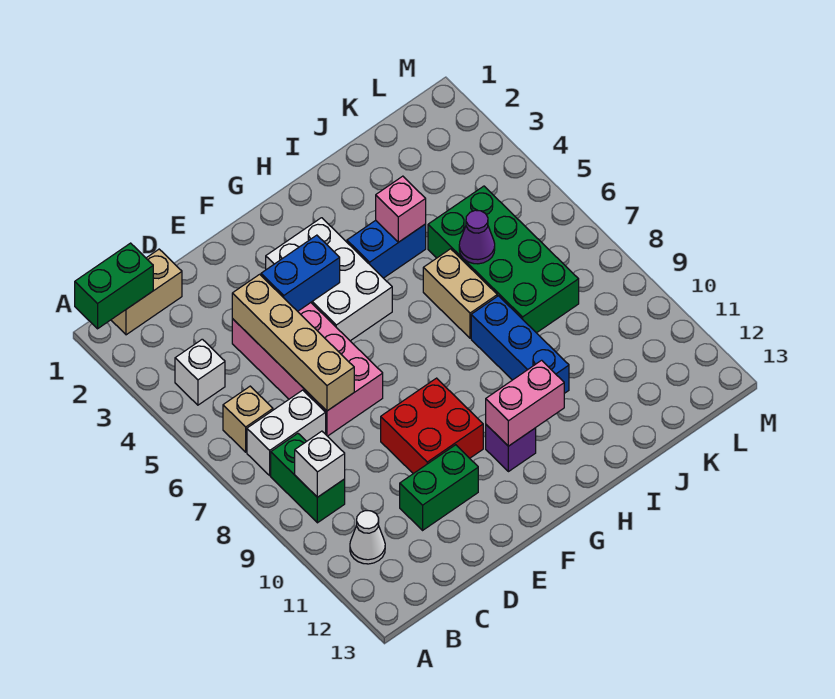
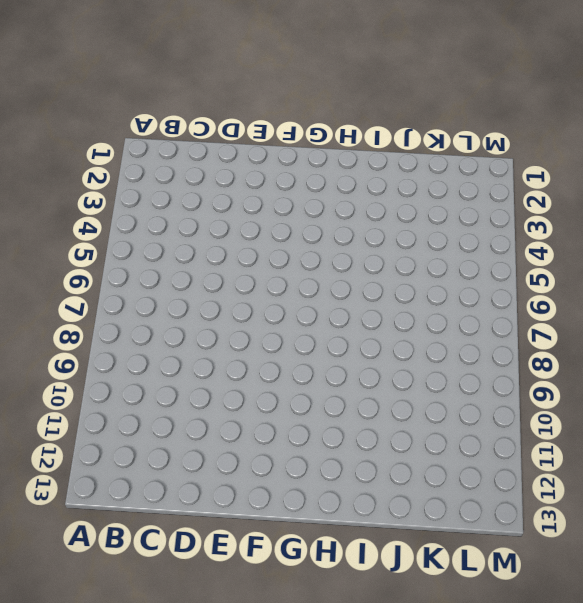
none -> tan brick B1:C1 level 1
none -> white brick B4 level 1
none -> tan brick B6 level 1

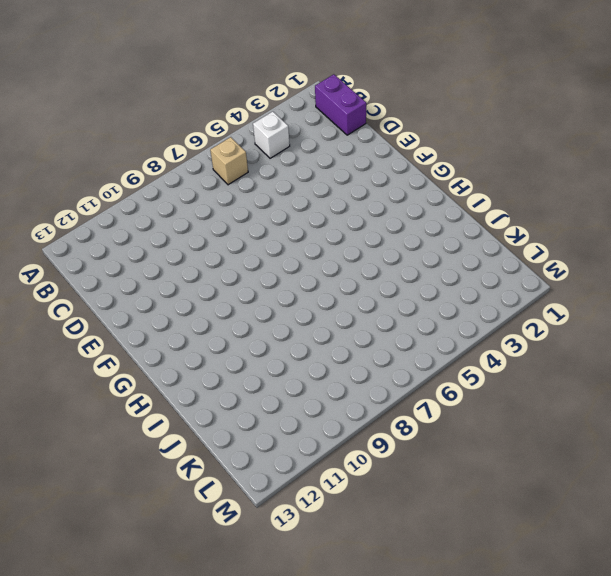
purple brick B1:C1 level 1 -> tan brick B1:C1 level 1
none -> white brick B7:C7 level 1
none -> green brick B8:B9 level 1
none -> white cone B11 level 1

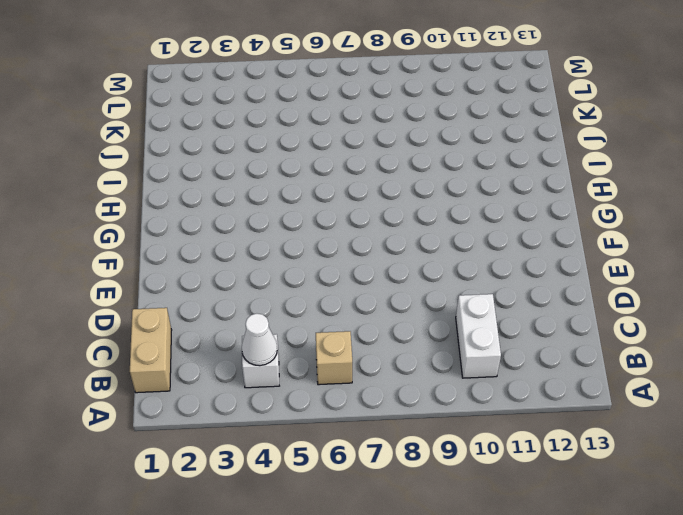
white cone B4 level 2 -> white cone B11 level 1
white brick B10:C10 level 1 -> white brick B7:C7 level 1
none -> green brick B8:B9 level 1
none -> pink brick D4:E7 level 1
none -> green brick D11:E11 level 1

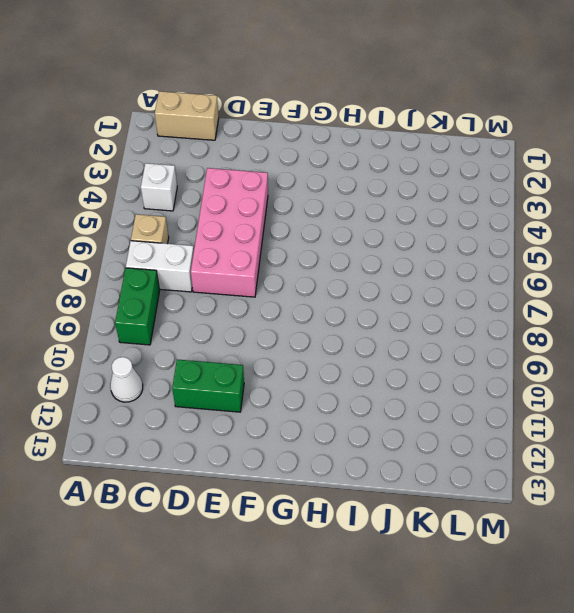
none -> red brick E9:F10 level 1
none -> white brick F3:G5 level 1
none -> purple brick G11 level 1

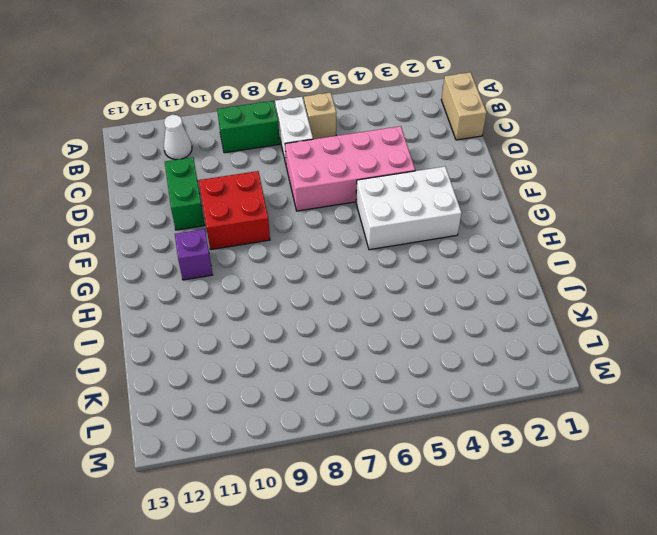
none -> white brick B4 level 1
none -> blue brick H4:I4 level 1
none -> tan brick I6:I7 level 1

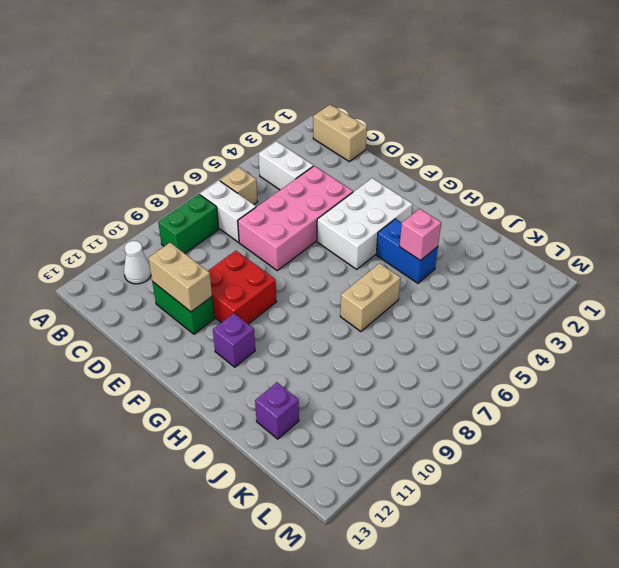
white brick B4:C4 level 1 -> white brick B4 level 1
tan brick D11:E11 level 2 -> none
purple brick J12 level 1 -> none
none -> blue brick I8:I10 level 1
none -> green brick J5:K8 level 1
none -> green brick A1:B1 level 2

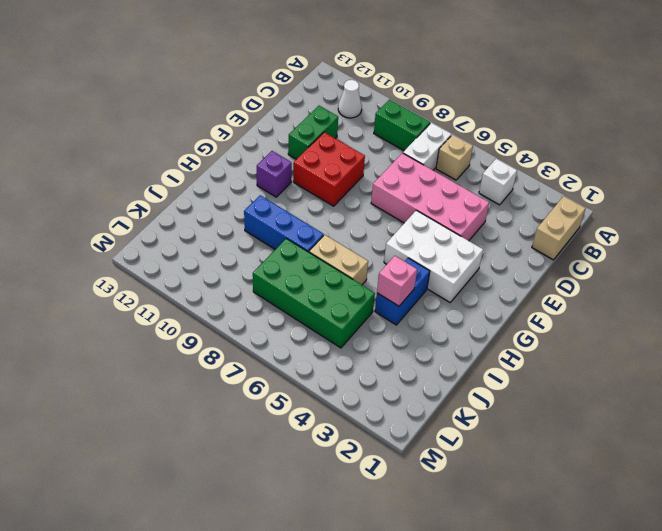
none -> green brick A1:B1 level 2
none -> white brick B9 level 2
none -> tan brick D4:D7 level 2

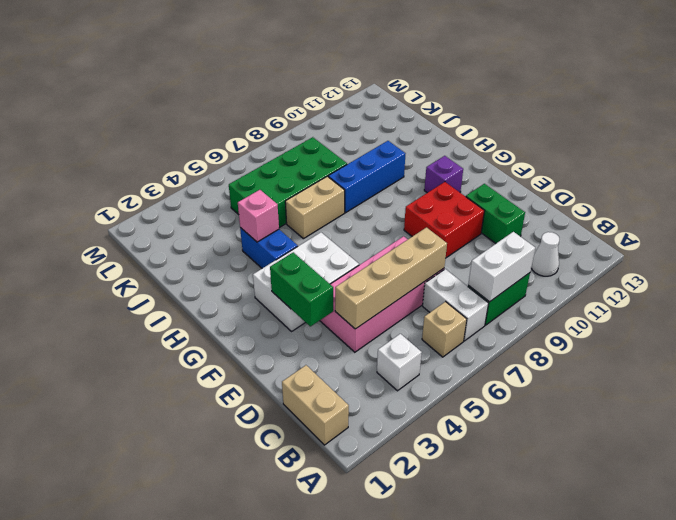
white brick B8:B9 level 2 -> white brick B9 level 2
green brick E3:F3 level 2 -> green brick A1:B1 level 2
none -> blue brick E4:F4 level 2
none -> pink brick G11:H11 level 2
none -> purple cone J6 level 2

